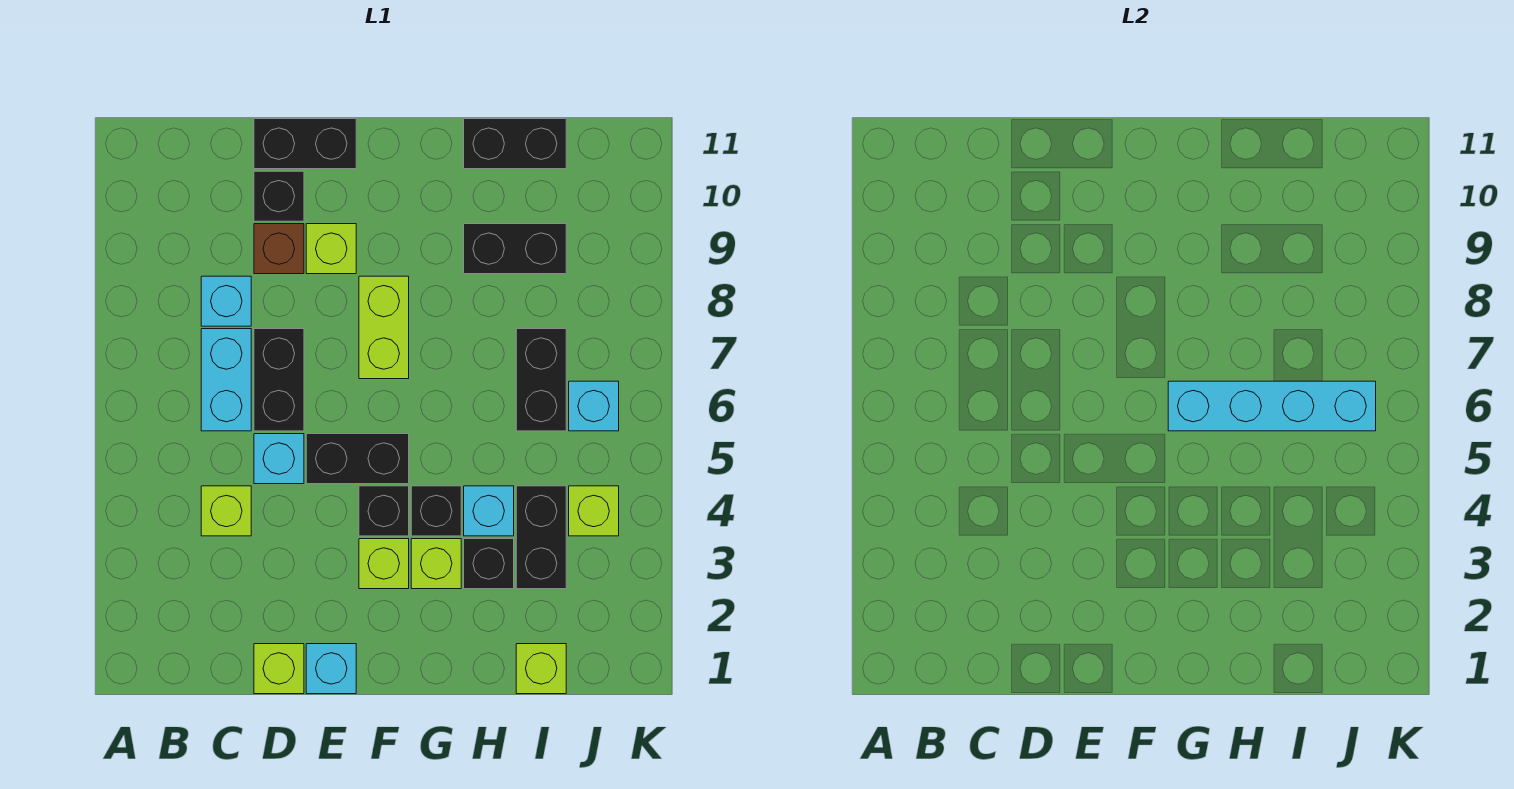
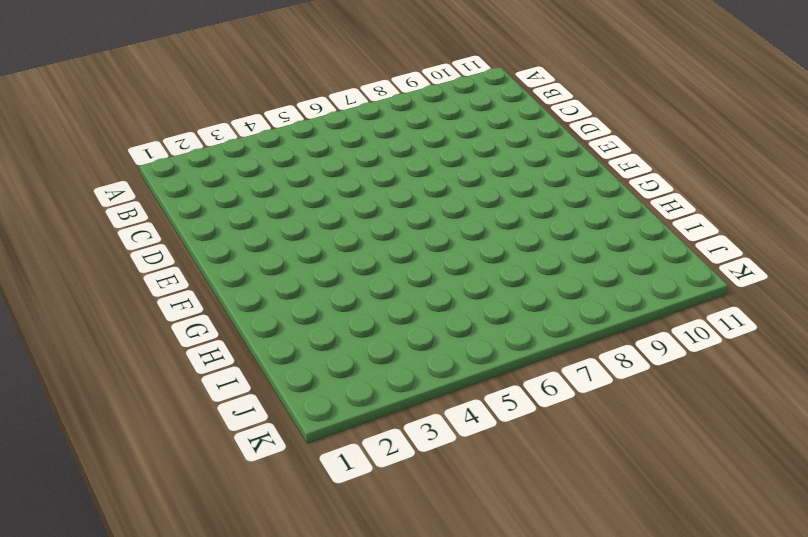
none -> lime brick C4 level 1
none -> cyan brick C6:C7 level 1
none -> cyan brick C8 level 1

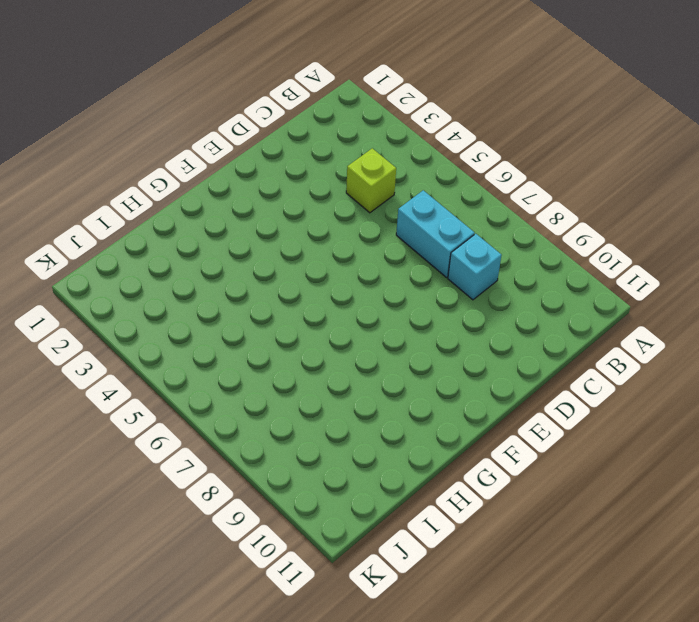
none -> lime brick D1 level 1
none -> cyan brick D5 level 1
none -> black brick D6:D7 level 1

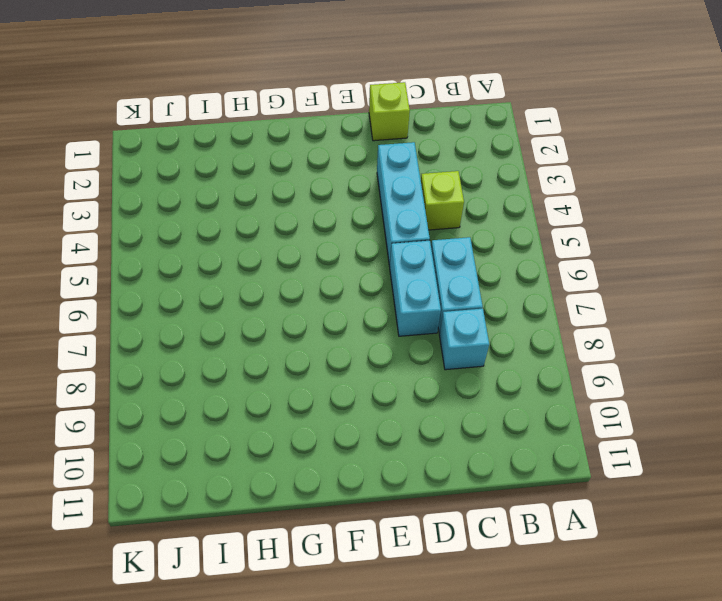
cyan brick D3:D5 level 1 -> cyan brick D5 level 1
cyan brick D6:D7 level 1 -> black brick D6:D7 level 1
none -> brown brick D9 level 1
none -> black brick D10 level 1
none -> black brick D11:E11 level 1

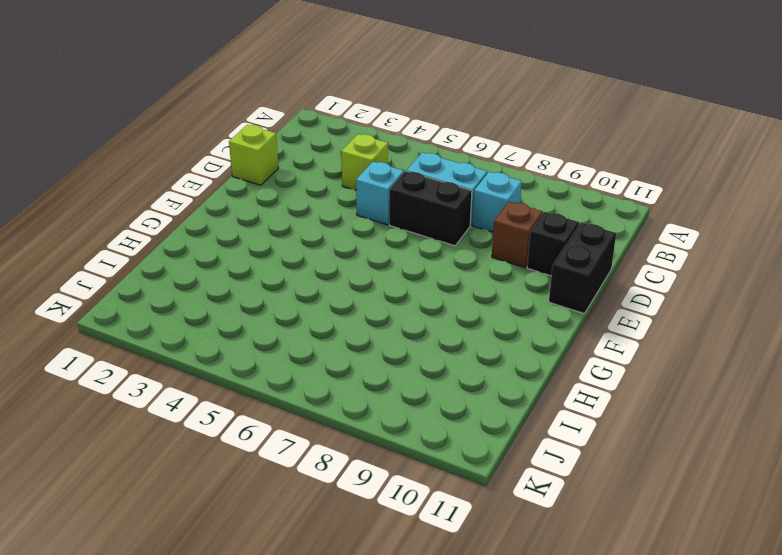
none -> cyan brick E1 level 1
none -> black brick E5:F5 level 1
none -> lime brick E9 level 1

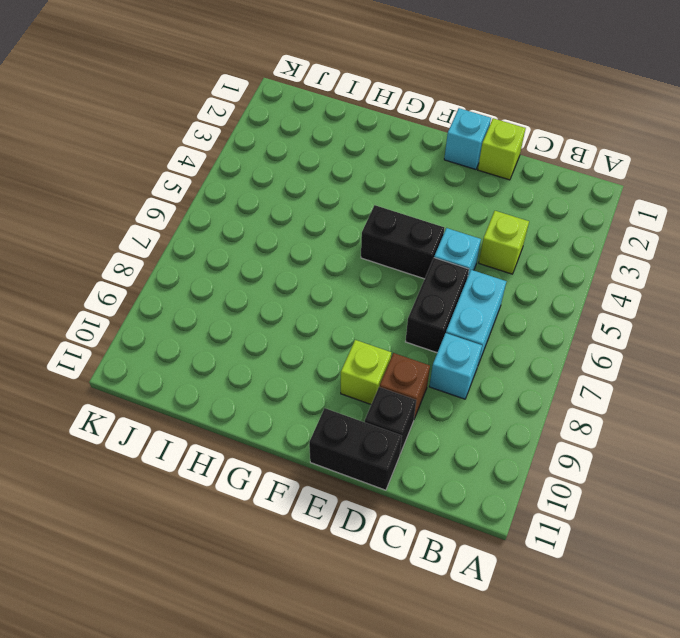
none -> lime brick F3 level 1
none -> black brick F4 level 1
none -> lime brick F7:F8 level 1

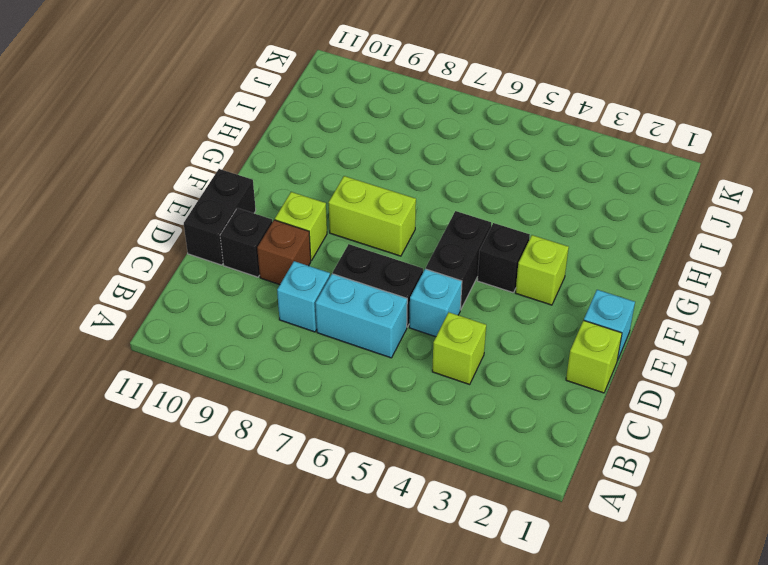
none -> lime brick G3 level 1
none -> black brick G4 level 1
none -> black brick H3 level 1

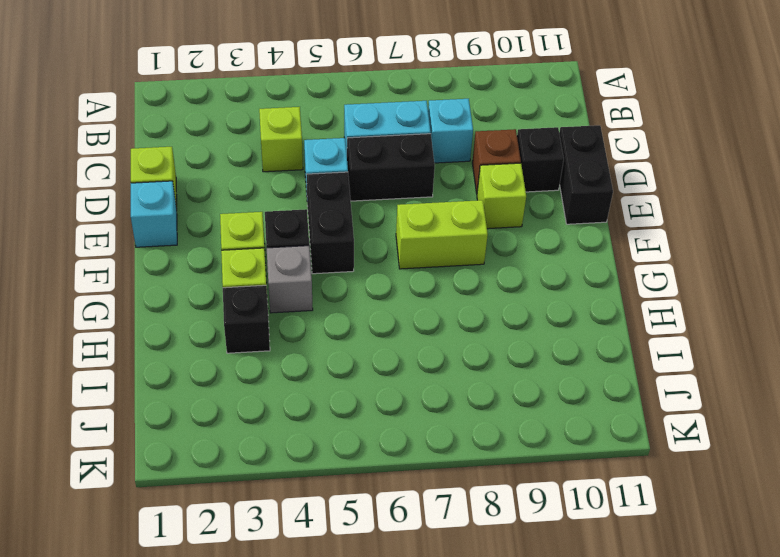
grey brick G4 level 1 -> black brick G4 level 1
none -> cyan brick H4 level 1
none -> black brick H9:I9 level 1
none -> black brick H11:I11 level 1

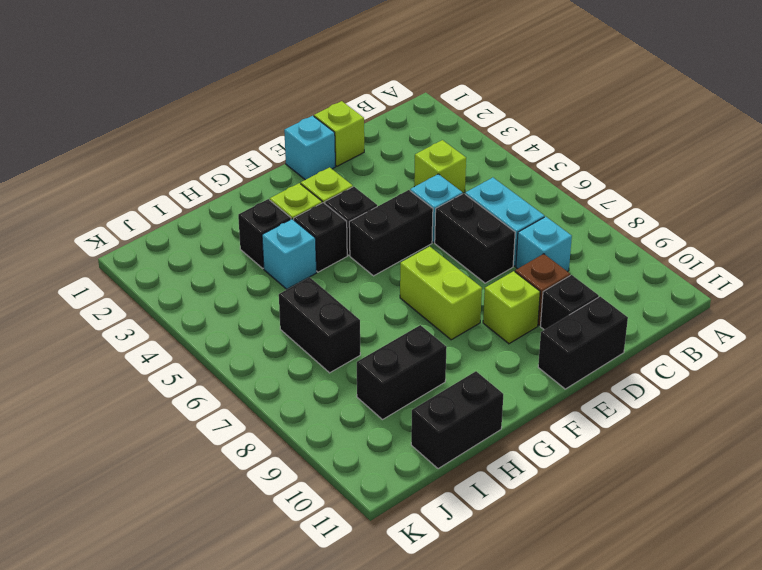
none -> lime brick I1 level 1
none -> black brick I3:I4 level 1
none -> lime brick J4 level 1

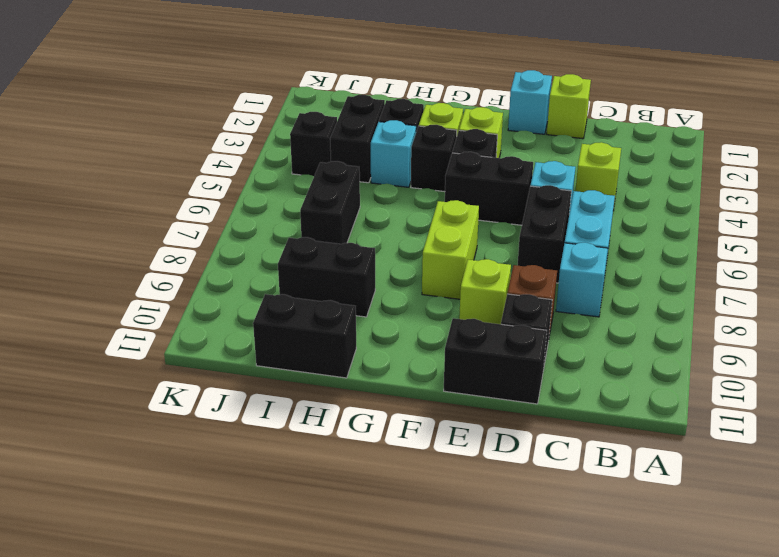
black brick J4 level 1 -> lime brick J4 level 1
none -> lime brick I1 level 1
none -> cyan brick J6 level 1
none -> cyan brick G6:J6 level 2

